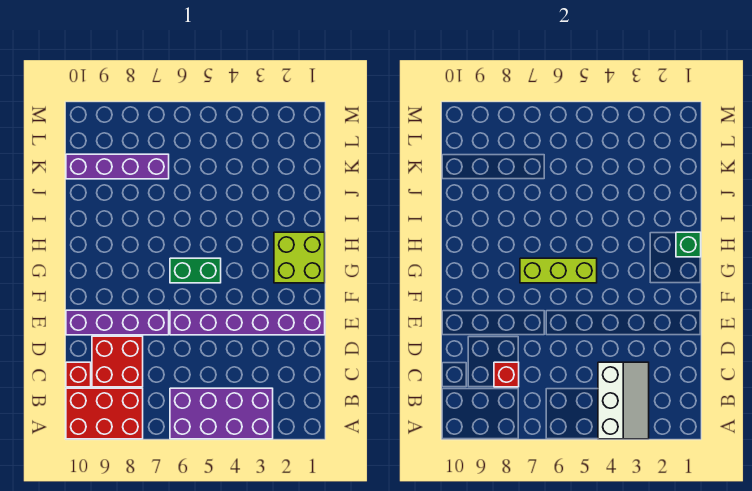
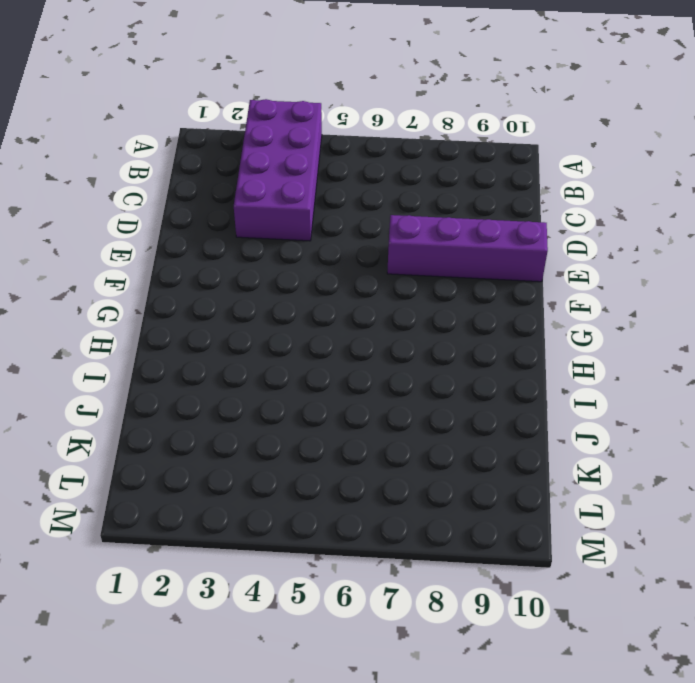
purple brick A3:D4 level 1 -> purple brick A3:B6 level 1
none -> red brick A8:B10 level 1
none -> red brick C8:D9 level 1
none -> red brick C10 level 1

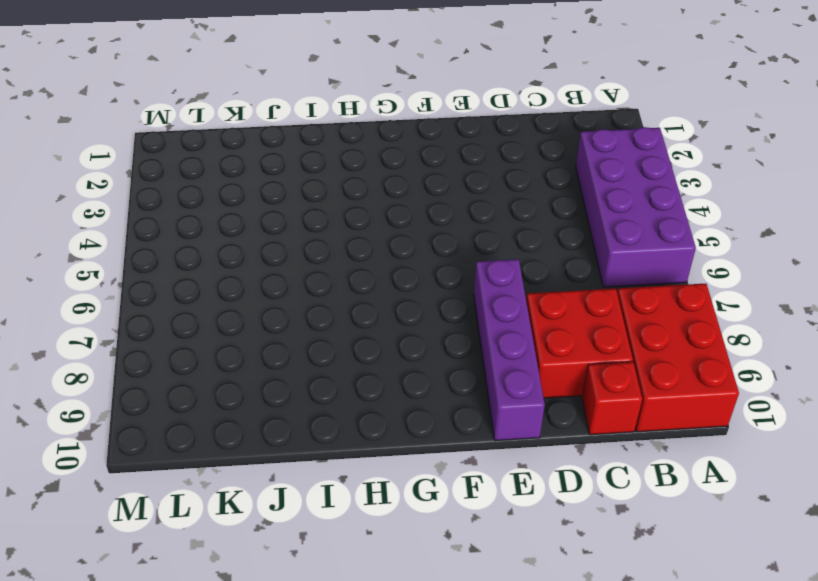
none -> purple brick E1:E6 level 1
none -> lime brick G1:H2 level 1
none -> green brick G5:G6 level 1

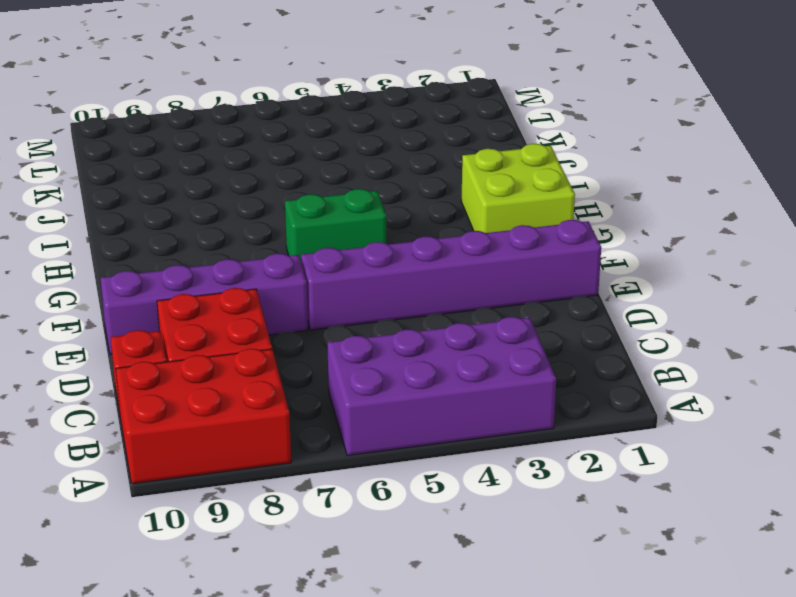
none -> purple brick K7:K10 level 1
none -> white slope A3:C4 level 2 top 4
none -> red brick C8 level 2

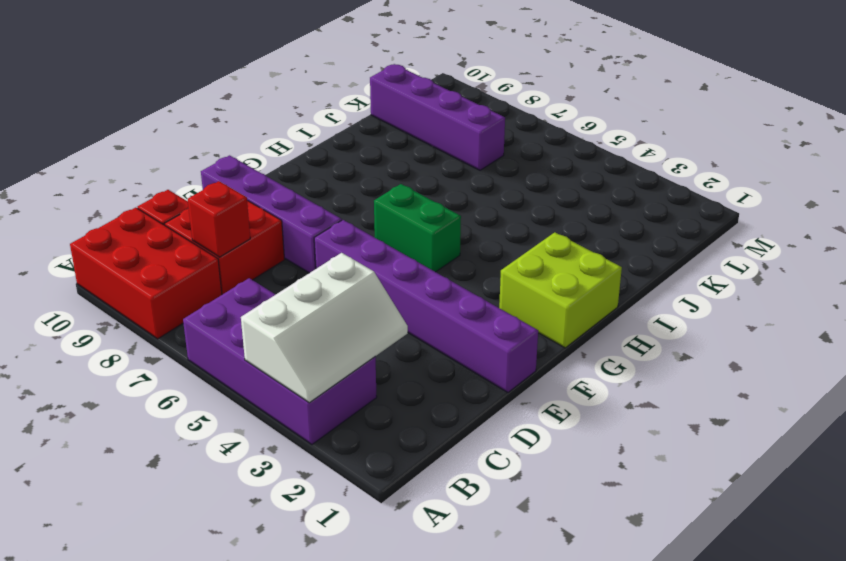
none -> lime brick G5:G7 level 2
none -> green brick H1 level 2

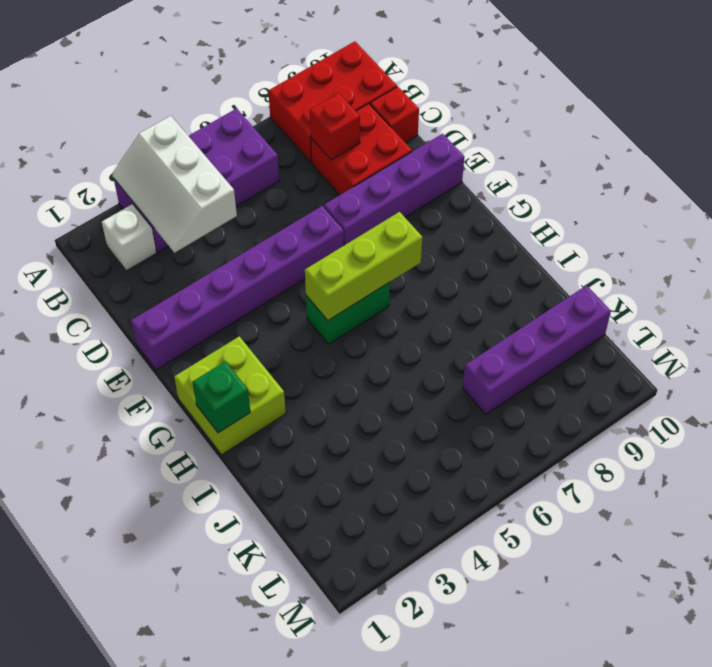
white brick B2 level 1 -> none

